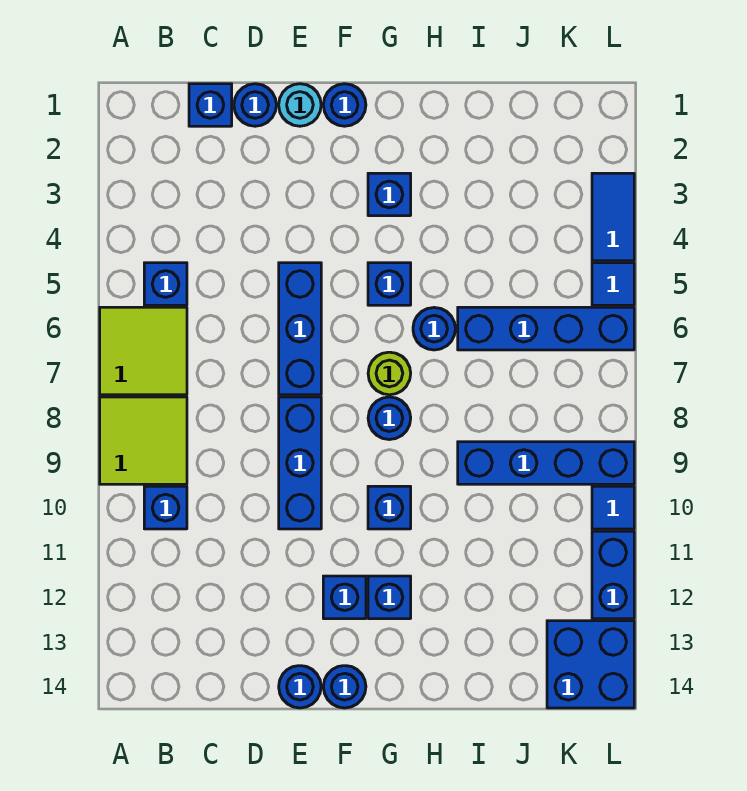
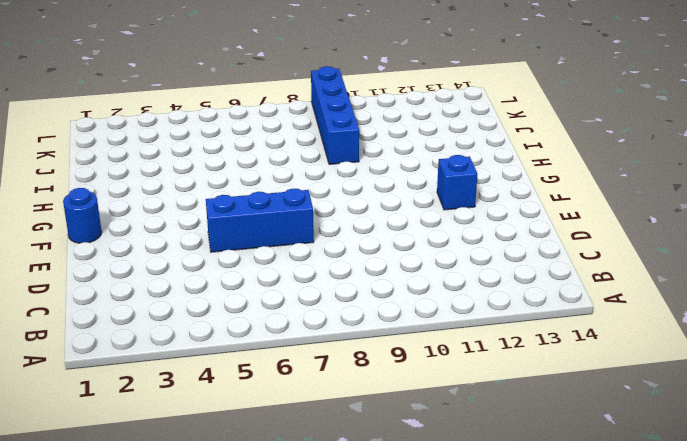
none -> lime tile A6:B7 level 1
none -> lime tile A8:B9 level 1
none -> blue brick B5 level 1

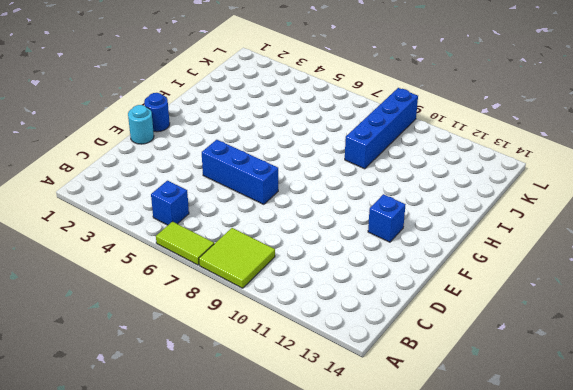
lime tile A6:A7 level 1 -> lime tile A6:B7 level 1
none -> blue brick B10 level 1
none -> blue brick C1 level 1
none -> blue round brick D1 level 1

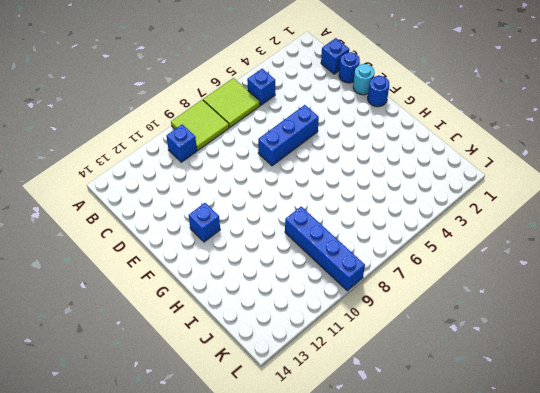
none -> blue brick E8:E10 level 1
none -> blue round brick E14 level 1
none -> blue round brick F14 level 1

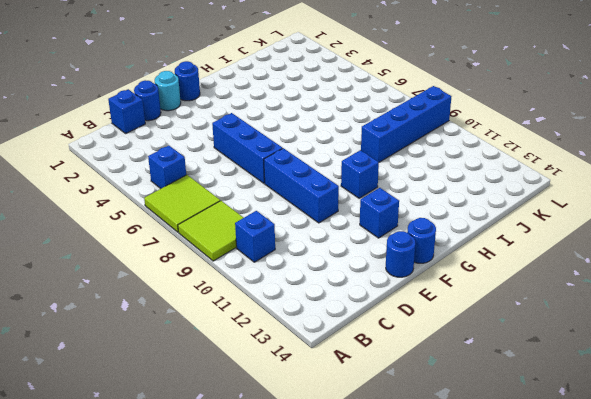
none -> blue brick G3 level 1
none -> blue brick G5 level 1
none -> lime round brick G7 level 1

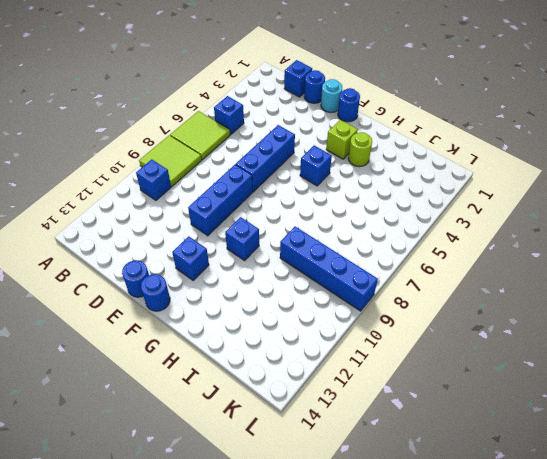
lime brick G3 level 1 -> blue brick G3 level 1
lime round brick H3 level 1 -> lime round brick G7 level 1
none -> blue round brick G8 level 1
none -> blue brick G12 level 1
none -> blue round brick H6 level 1

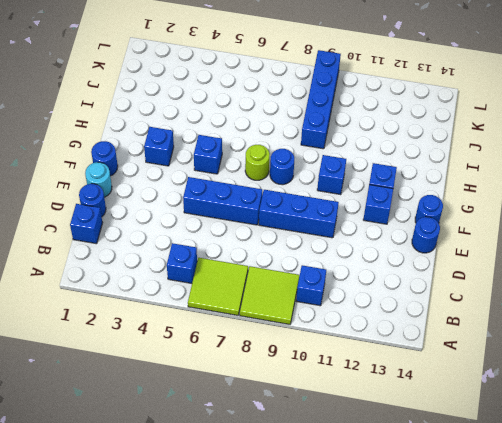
none -> blue round brick H6 level 1
none -> blue brick I6:L6 level 1
none -> blue brick K13:L14 level 1

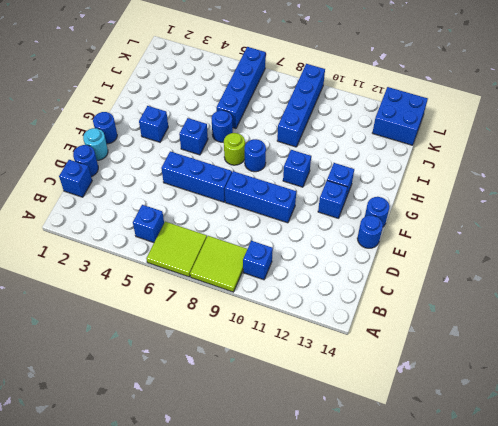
none -> blue tile L3:L4 level 1
none -> blue tile L5 level 1
none -> blue tile L10 level 1

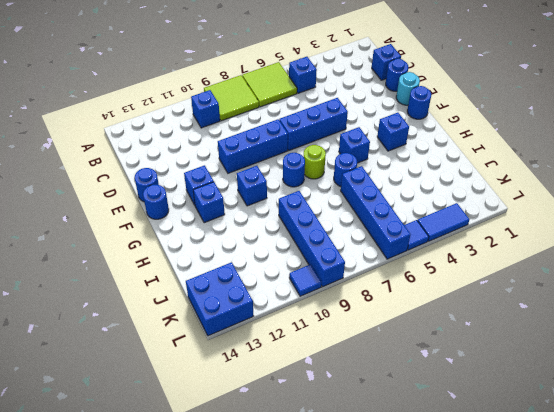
none -> blue brick L11:L12 level 1

